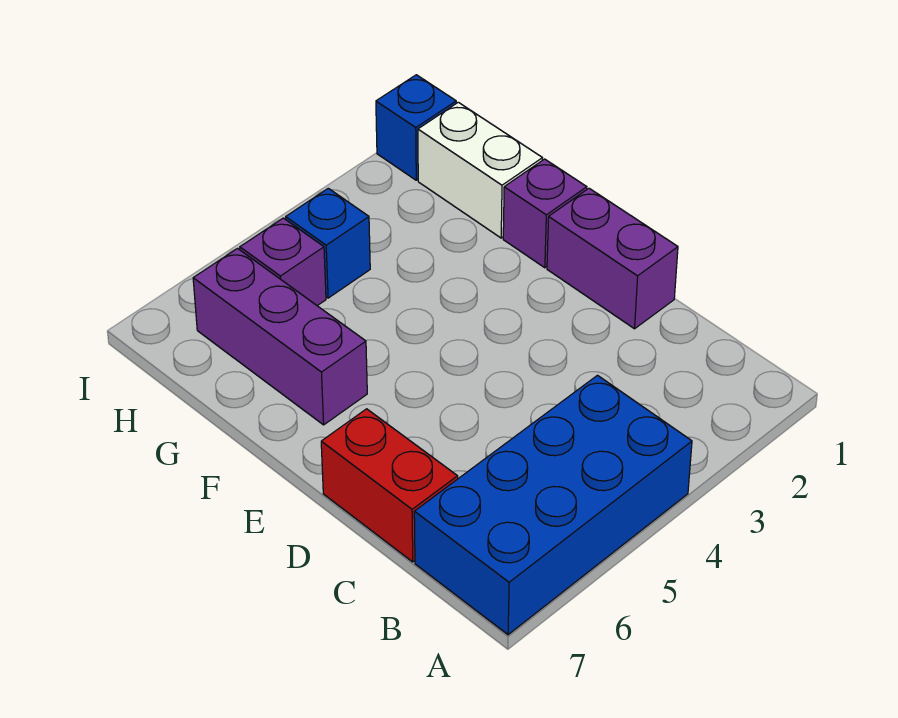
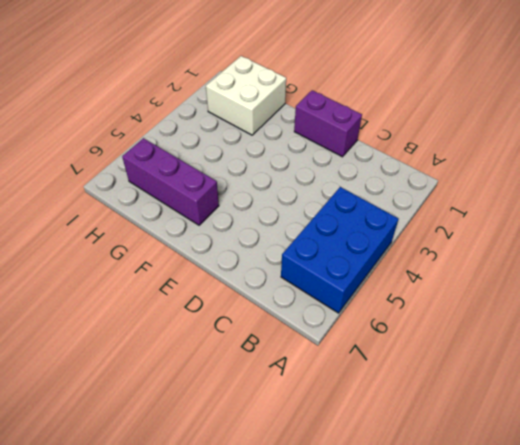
blue brick A4:B6 level 1 -> blue brick A4:B7 level 1
white brick G1:H2 level 1 -> white brick G1:H1 level 1
none -> red brick C7:D7 level 1
none -> purple brick F1 level 1

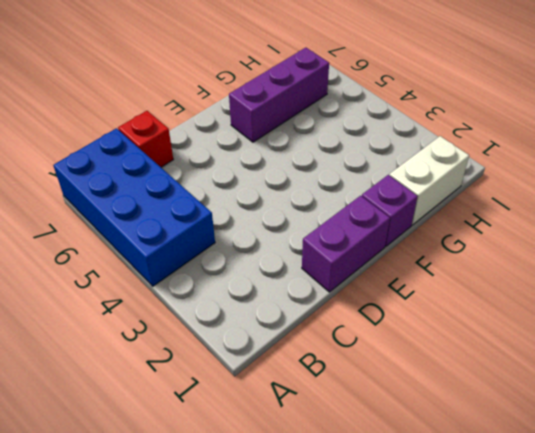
red brick C7 level 1 -> red brick C7:D7 level 1
none -> blue brick H4 level 1
none -> purple brick H5 level 1

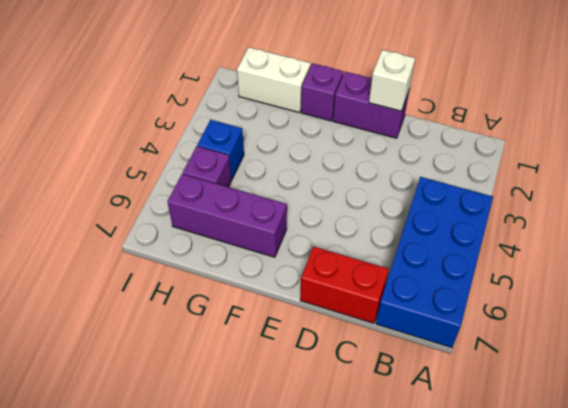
white brick D1 level 2 -> none
none -> blue brick I1 level 1

